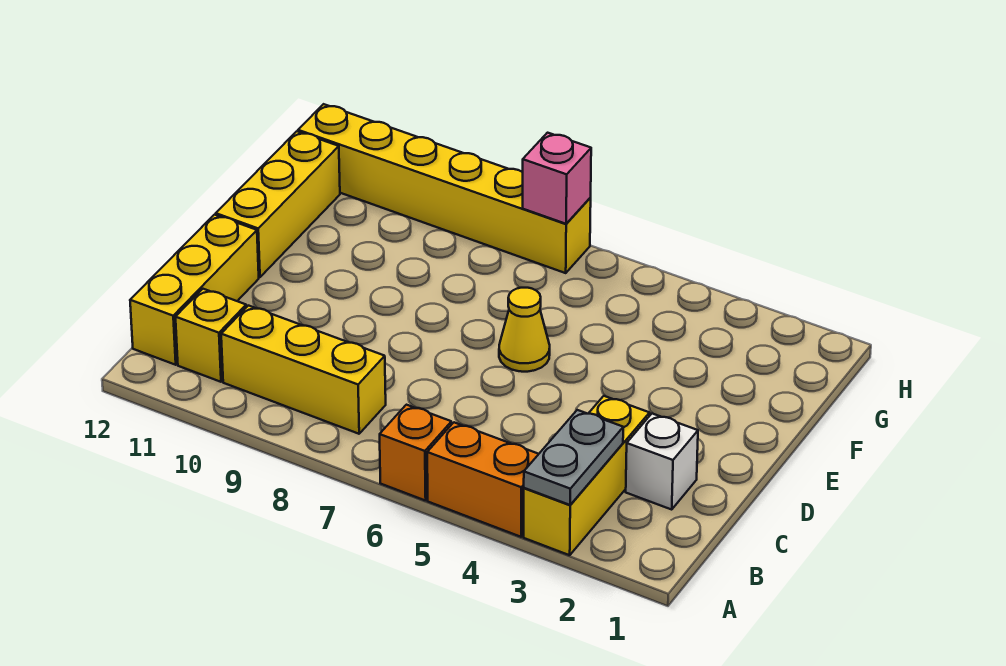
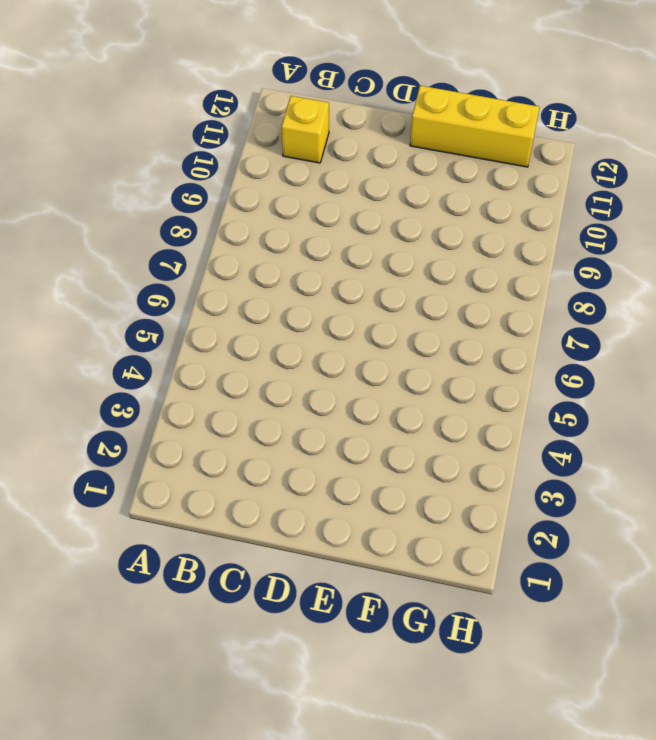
none -> yellow brick A3:C3 level 1
none -> orange brick A4:A5 level 1
none -> orange brick A6 level 1

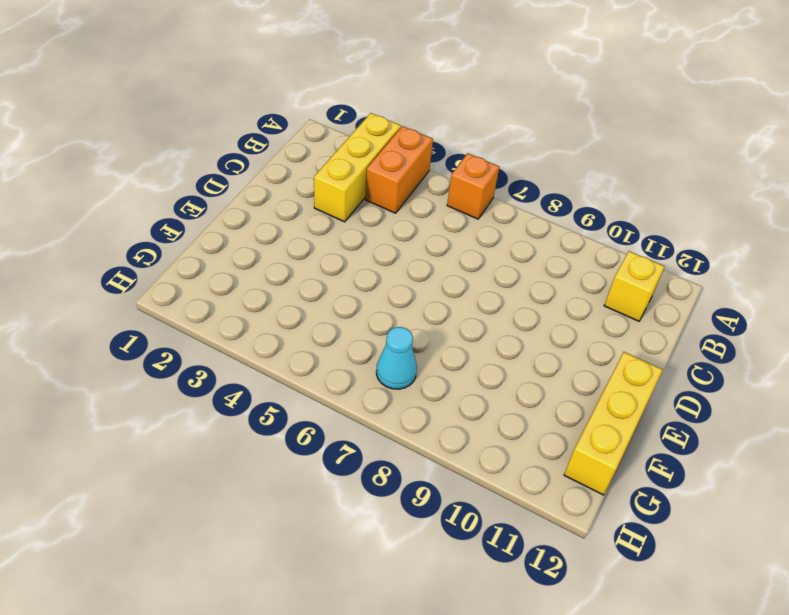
orange brick A4:B4 level 1 -> orange brick A4:A5 level 1
cyan cone G7 level 1 -> none
none -> yellow brick B8:B10 level 1
none -> yellow brick B12:D12 level 1
none -> white brick C2 level 1

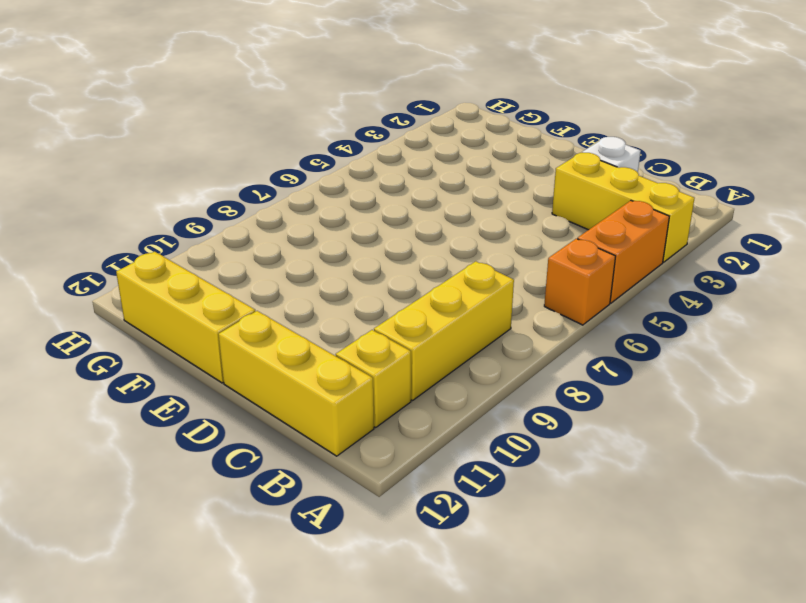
none -> yellow cone E6 level 1
none -> yellow brick H7:H12 level 1
none -> grey plate A3:B3 level 2

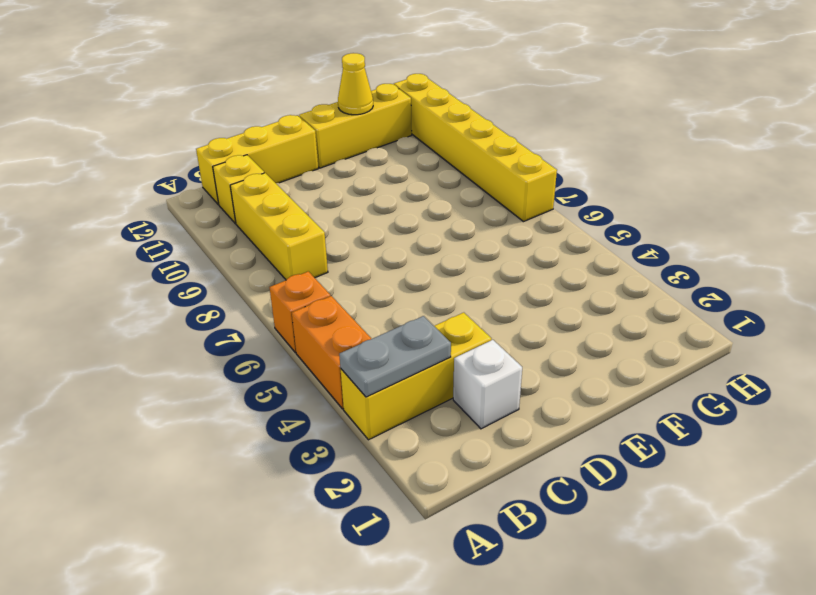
yellow cone F12 level 2 -> yellow cone E6 level 1
none -> pink brick H7 level 2

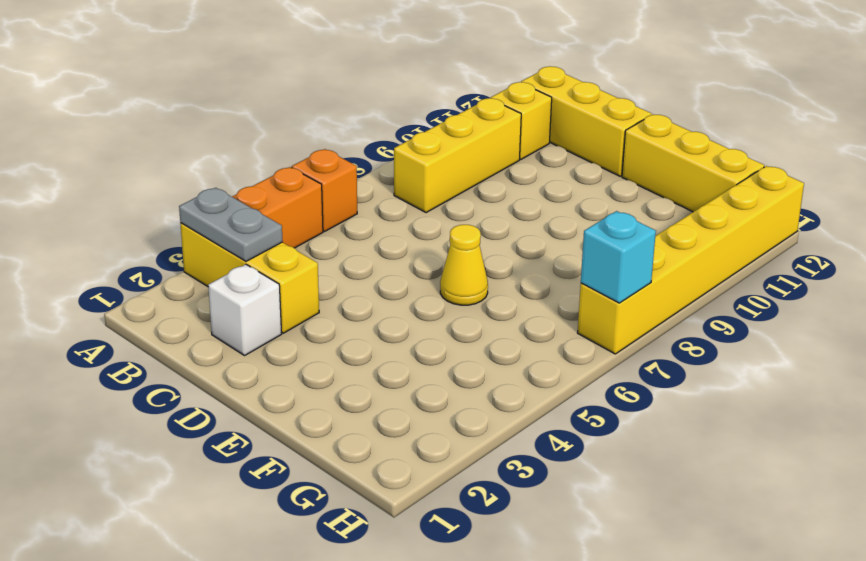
cyan brick H7 level 2 -> pink brick H7 level 2

